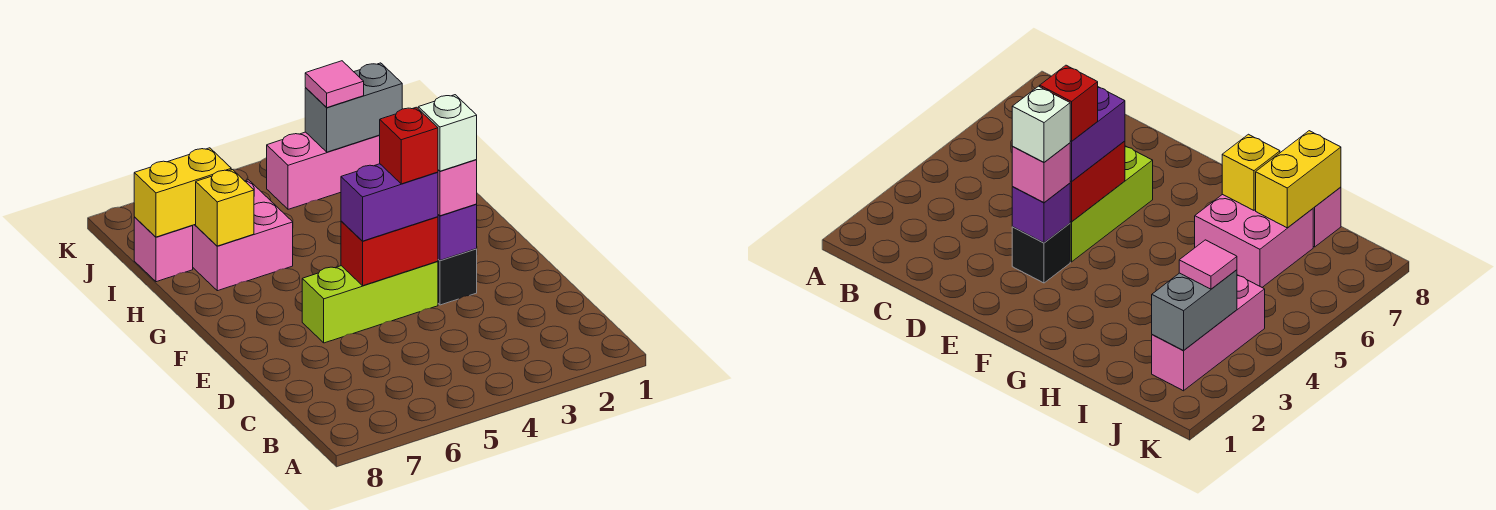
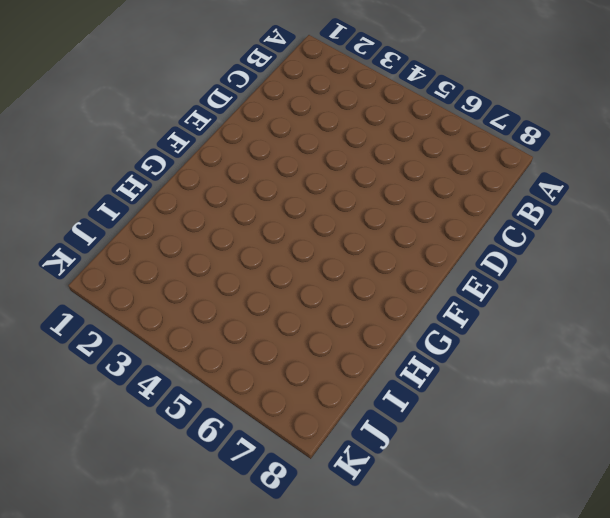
none -> black brick E3 level 1
none -> lime brick E4:E6 level 1
none -> pink brick H6:I7 level 1

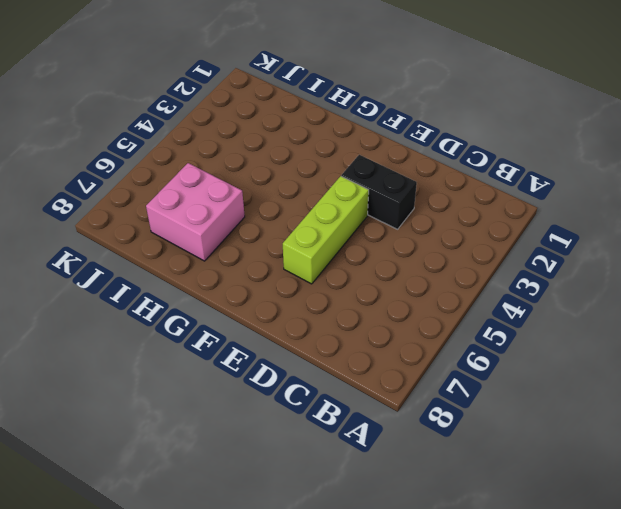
black brick D3:E3 level 1 -> black brick E3 level 1
none -> pink brick I8 level 1
none -> pink brick J2:J4 level 1
none -> purple brick E3 level 2

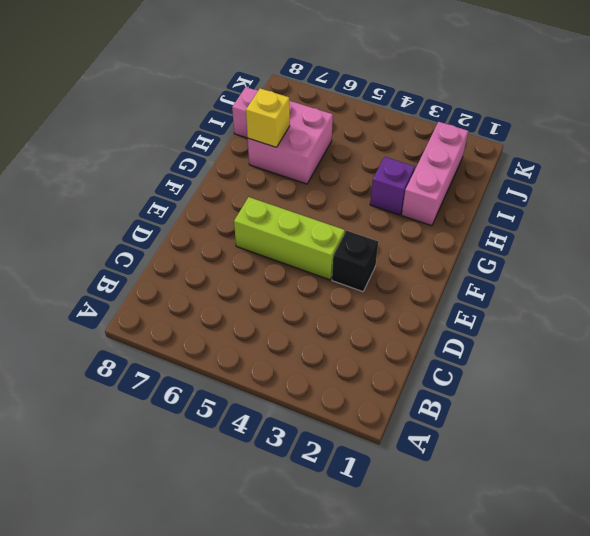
pink brick H2:J2 level 1 -> pink brick J2:J4 level 1
purple brick H3 level 1 -> purple brick E3 level 2
none -> red brick E4:E5 level 2
none -> yellow brick I7:I8 level 2
none -> grey brick J2:J3 level 2

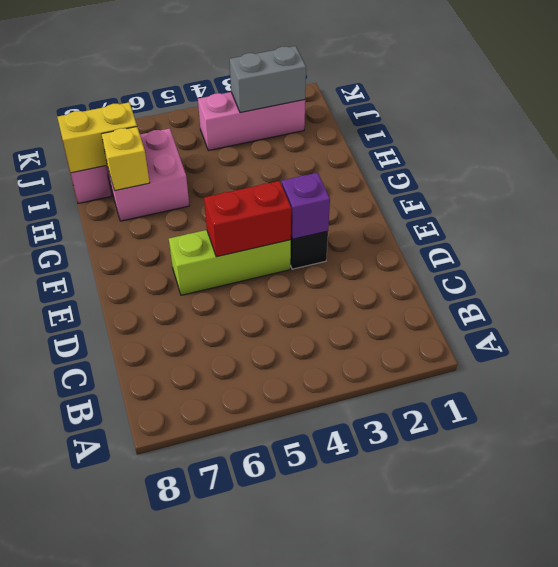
none -> pink brick E3 level 3
none -> purple brick E4:E5 level 3
none -> pink tile J3 level 3

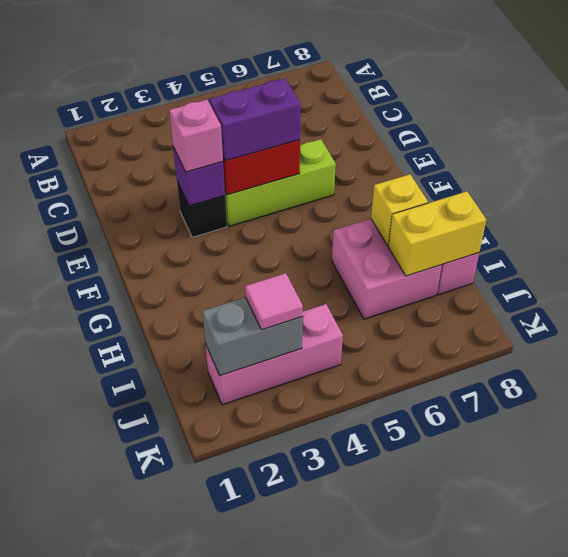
none -> white brick E3 level 4
none -> red brick E4 level 4

